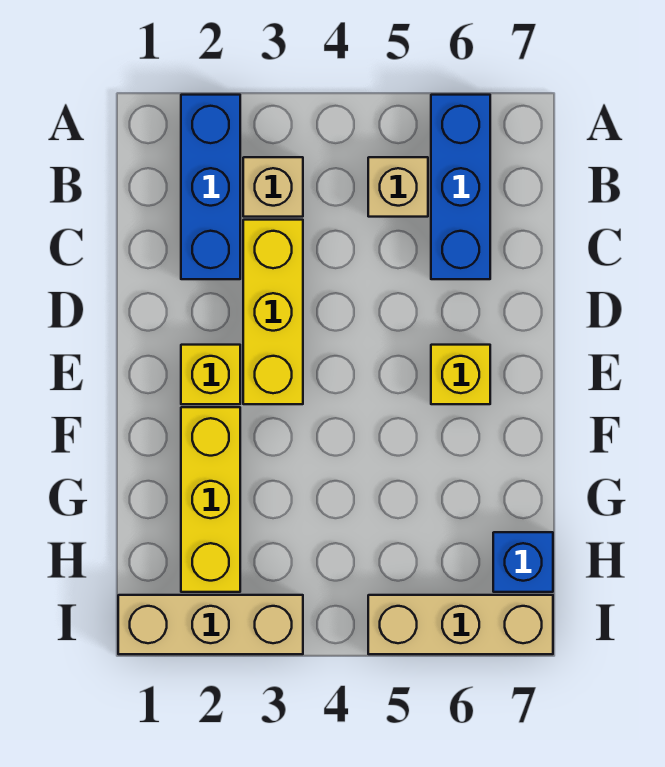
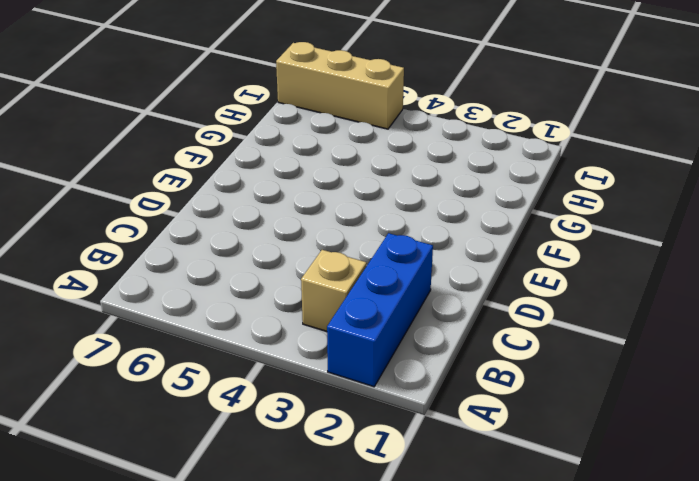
none -> blue brick A6:C6 level 1
none -> tan brick B5 level 1

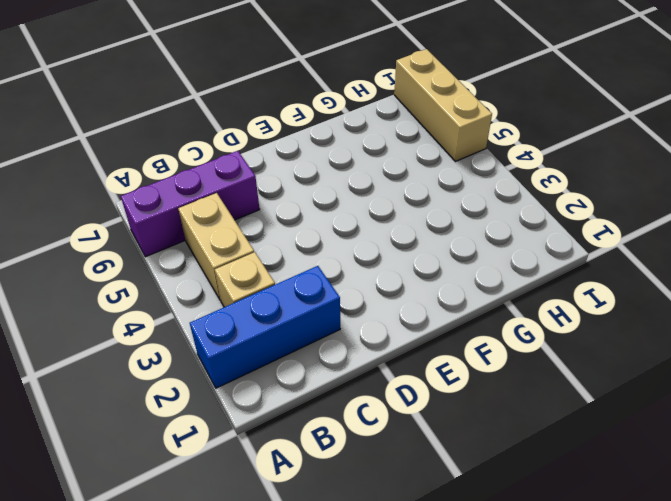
purple brick A6:C6 level 1 -> blue brick A6:C6 level 1
tan brick B4:B5 level 1 -> tan brick B5 level 1
none -> yellow brick C3:E3 level 1
none -> yellow brick E2 level 1

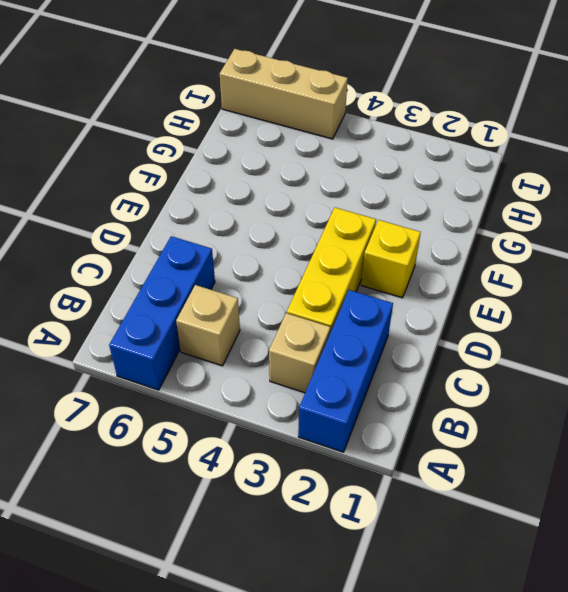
none -> yellow brick E6 level 1
none -> yellow brick F2:H2 level 1

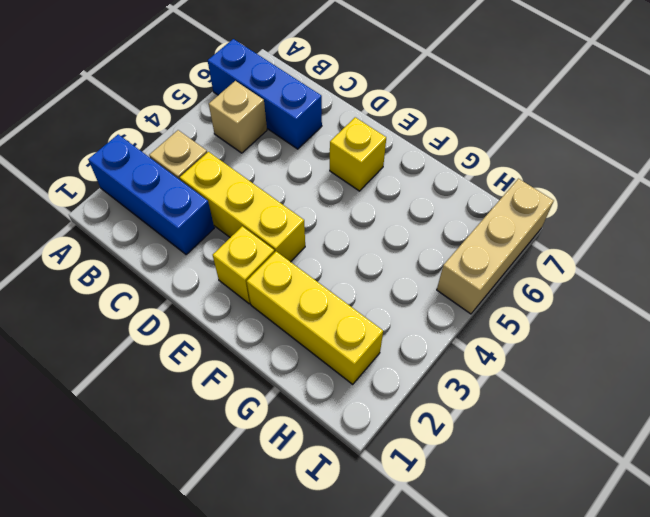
none -> blue brick H7 level 1
none -> tan brick I1:I3 level 1

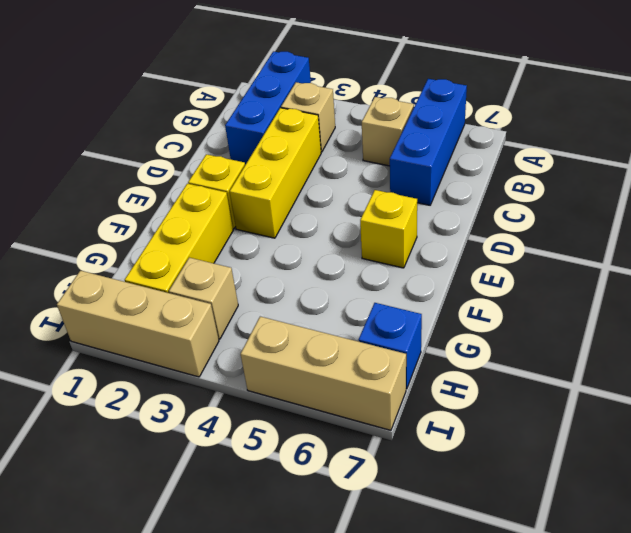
tan brick H3 level 1 -> none

